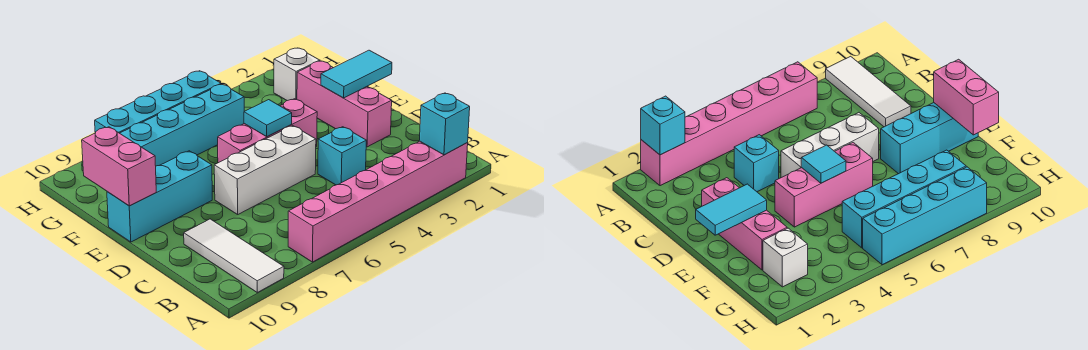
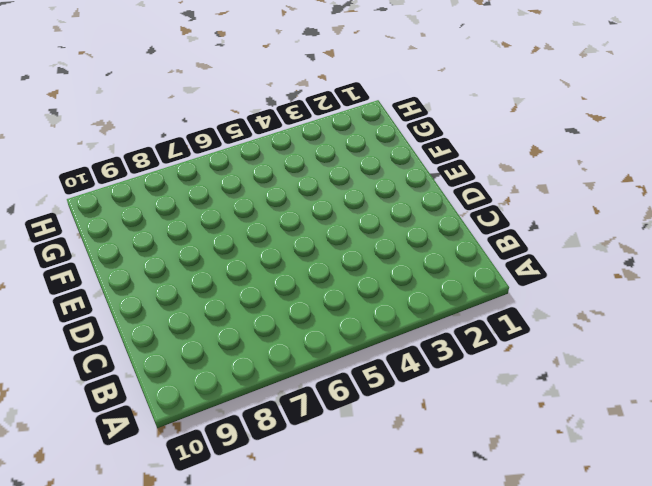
none -> pink brick A2:A7 level 1
none -> white tile A9:C9 level 1
none -> cyan brick C4 level 1

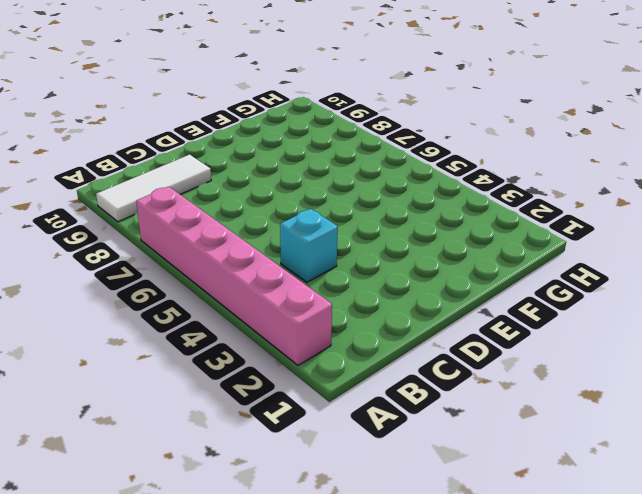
none -> pink brick D2:F2 level 1
none -> white brick D5:D7 level 1
none -> pink brick E4:E6 level 1

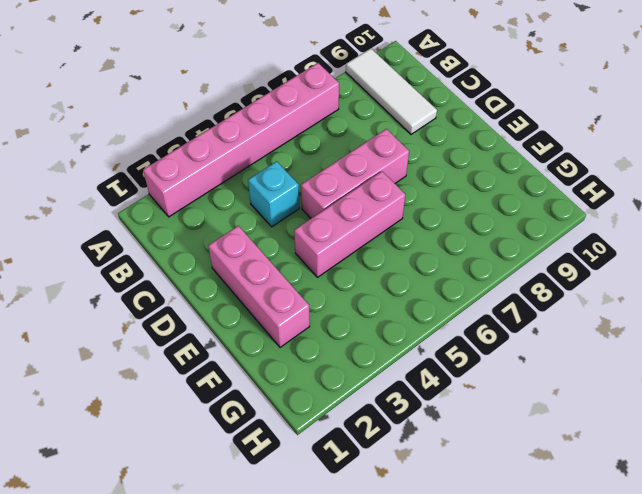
pink brick D5:D7 level 1 -> white brick D5:D7 level 1
none -> cyan brick E8:E10 level 1
none -> white brick G2 level 1
none -> cyan brick G5:G8 level 1

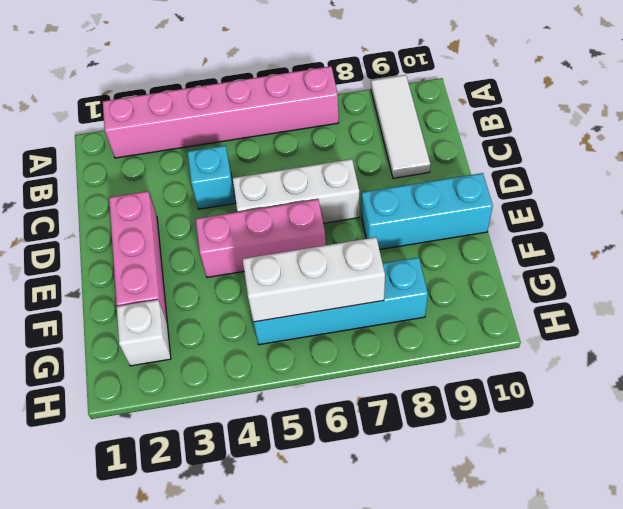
white brick G5:G7 level 2 -> none
none -> cyan brick H5:H8 level 1
none -> cyan brick A2 level 2
none -> cyan tile E1:E2 level 2

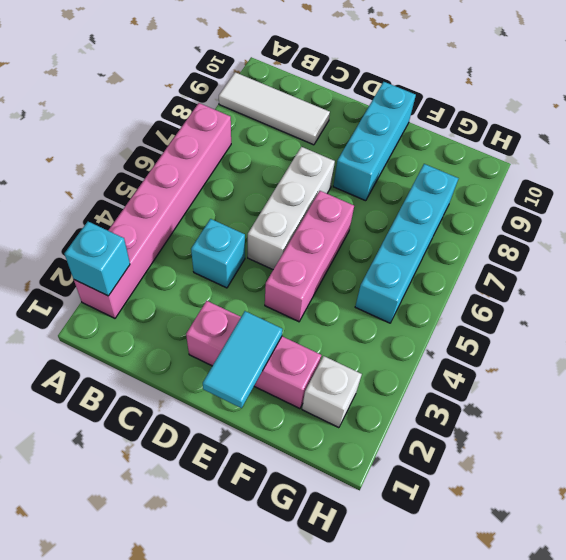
none -> cyan brick H5:H8 level 1
none -> cyan tile E5 level 2
none -> pink brick E10:F10 level 2

